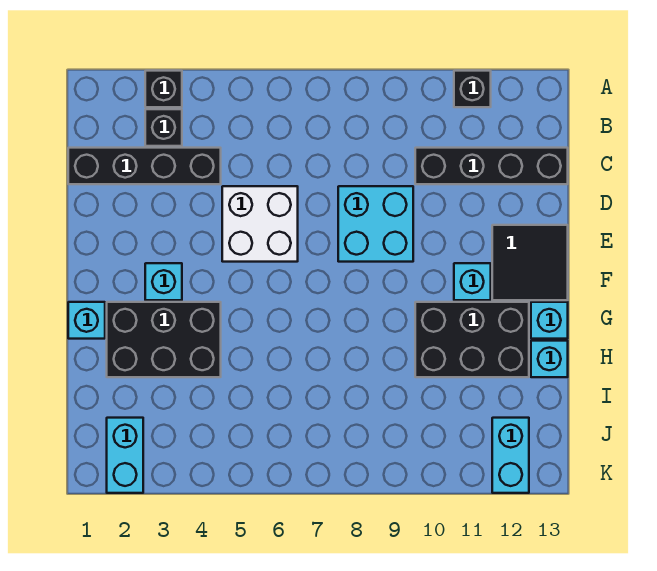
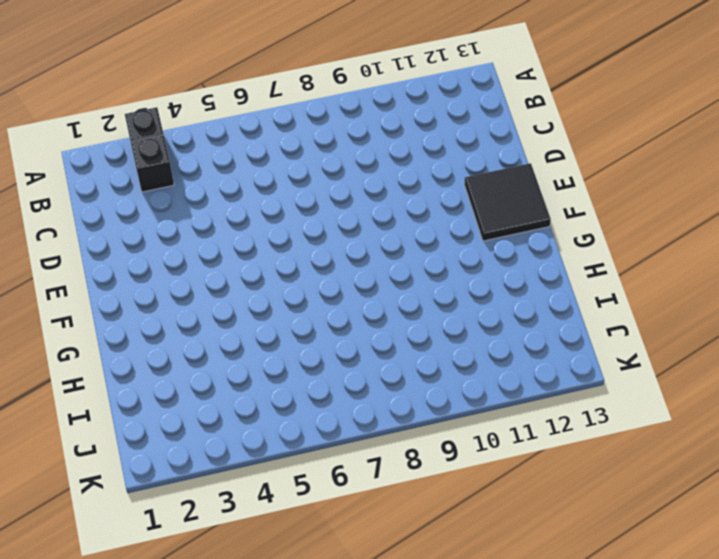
none -> black brick A11 level 1
none -> black brick C1:C4 level 1
none -> black brick C10:C13 level 1

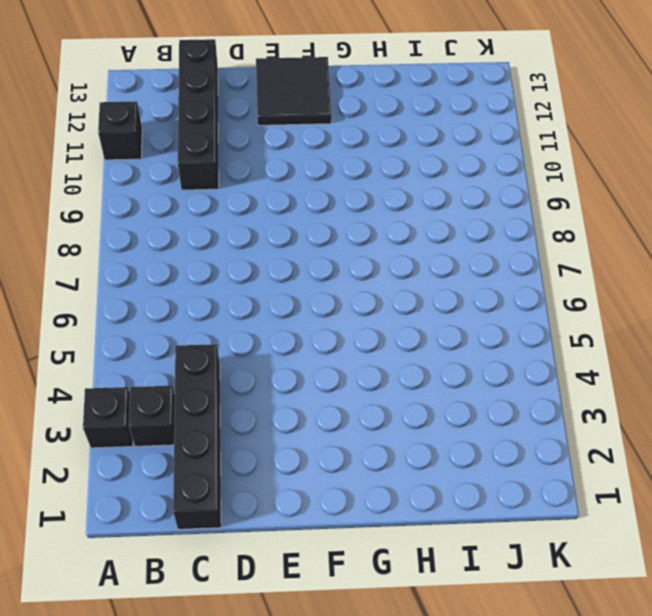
none -> white brick D5:E6 level 1
none -> cyan brick D8:E9 level 1
none -> cyan brick F3 level 1

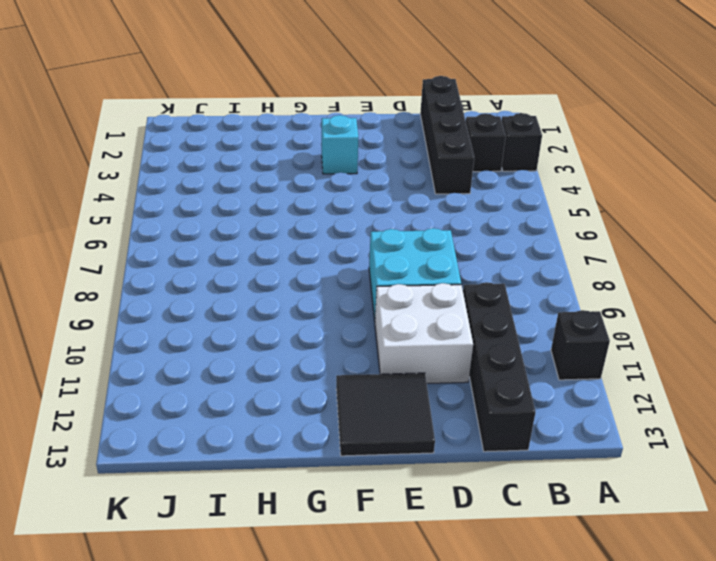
white brick D10:E11 level 1 -> white brick D5:E6 level 1
none -> cyan brick F11 level 1
none -> cyan brick G1 level 1
none -> black brick G2:H4 level 1

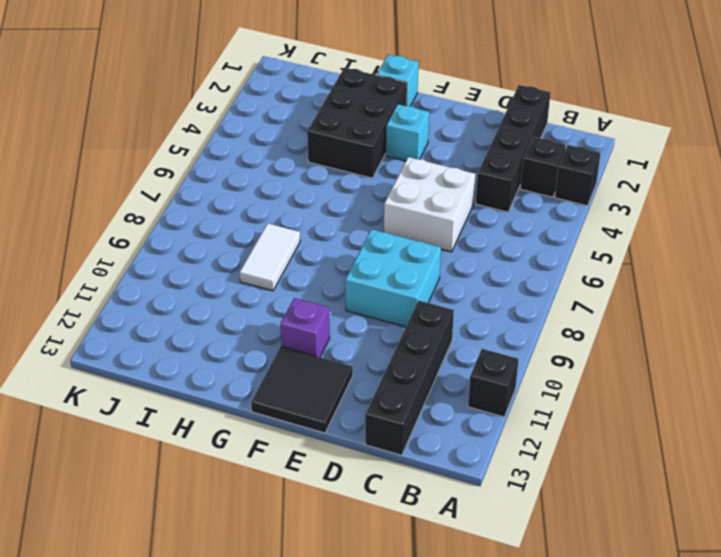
purple brick F11 level 1 -> cyan brick F11 level 1
white tile H8:H9 level 1 -> none
none -> black brick G10:H12 level 1
none -> cyan brick G13 level 1
none -> cyan brick H13 level 1

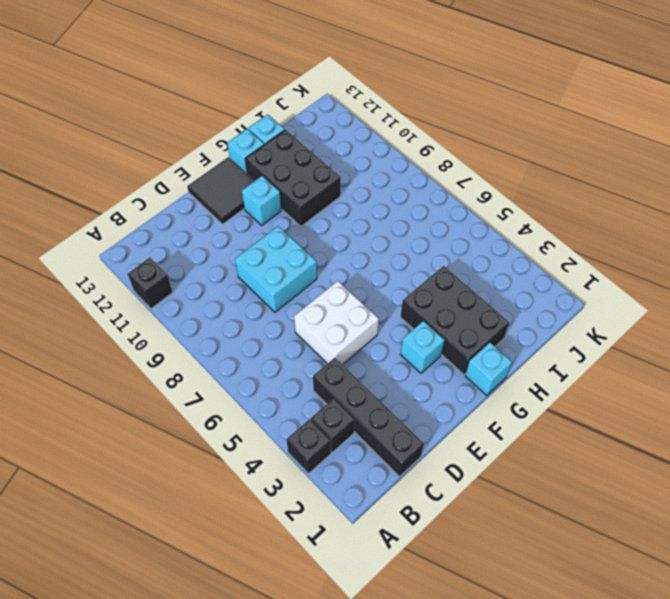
none -> black brick C10:C13 level 1
none -> cyan brick J2:K2 level 1
none -> cyan brick J12:K12 level 1

